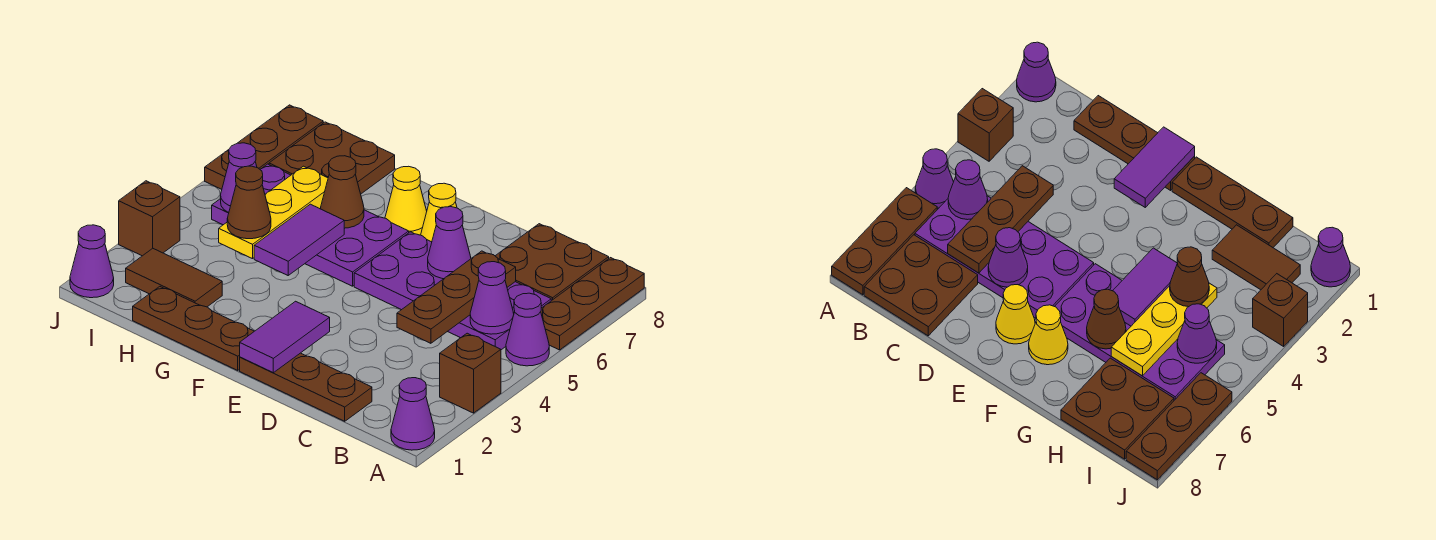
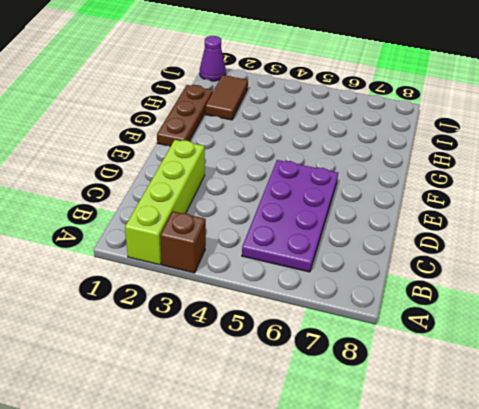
lime brick A2:D2 level 1 -> none
none -> purple cone A1 level 1
none -> purple cone A5 level 1
none -> brown plate A6:A8 level 1

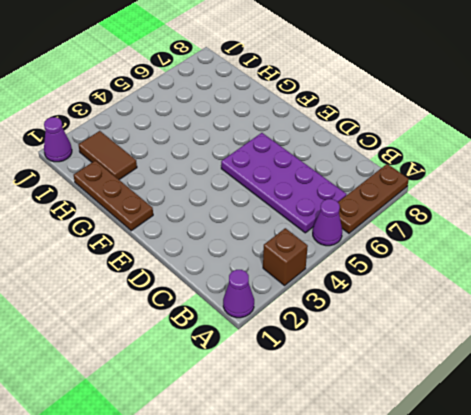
none -> brown plate B7:C8 level 1
none -> brown plate C1:E1 level 1
none -> yellow cone E7 level 1

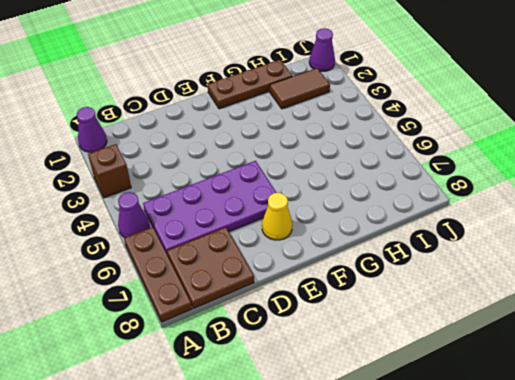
none -> brown plate C1:E1 level 1
none -> purple plate F5:I6 level 1
none -> yellow cone F7 level 1

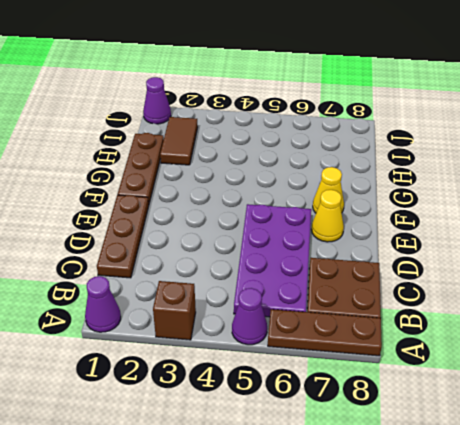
none -> purple plate F5:I6 level 1
none -> brown plate H7:I8 level 1
none -> brown brick J3 level 1

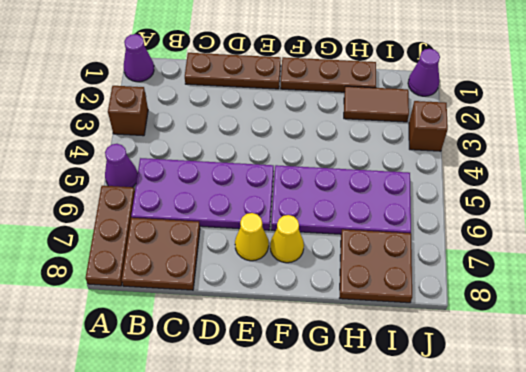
none -> brown plate J6:J8 level 1
none -> purple cone B5 level 2
none -> brown plate C4:C6 level 2

